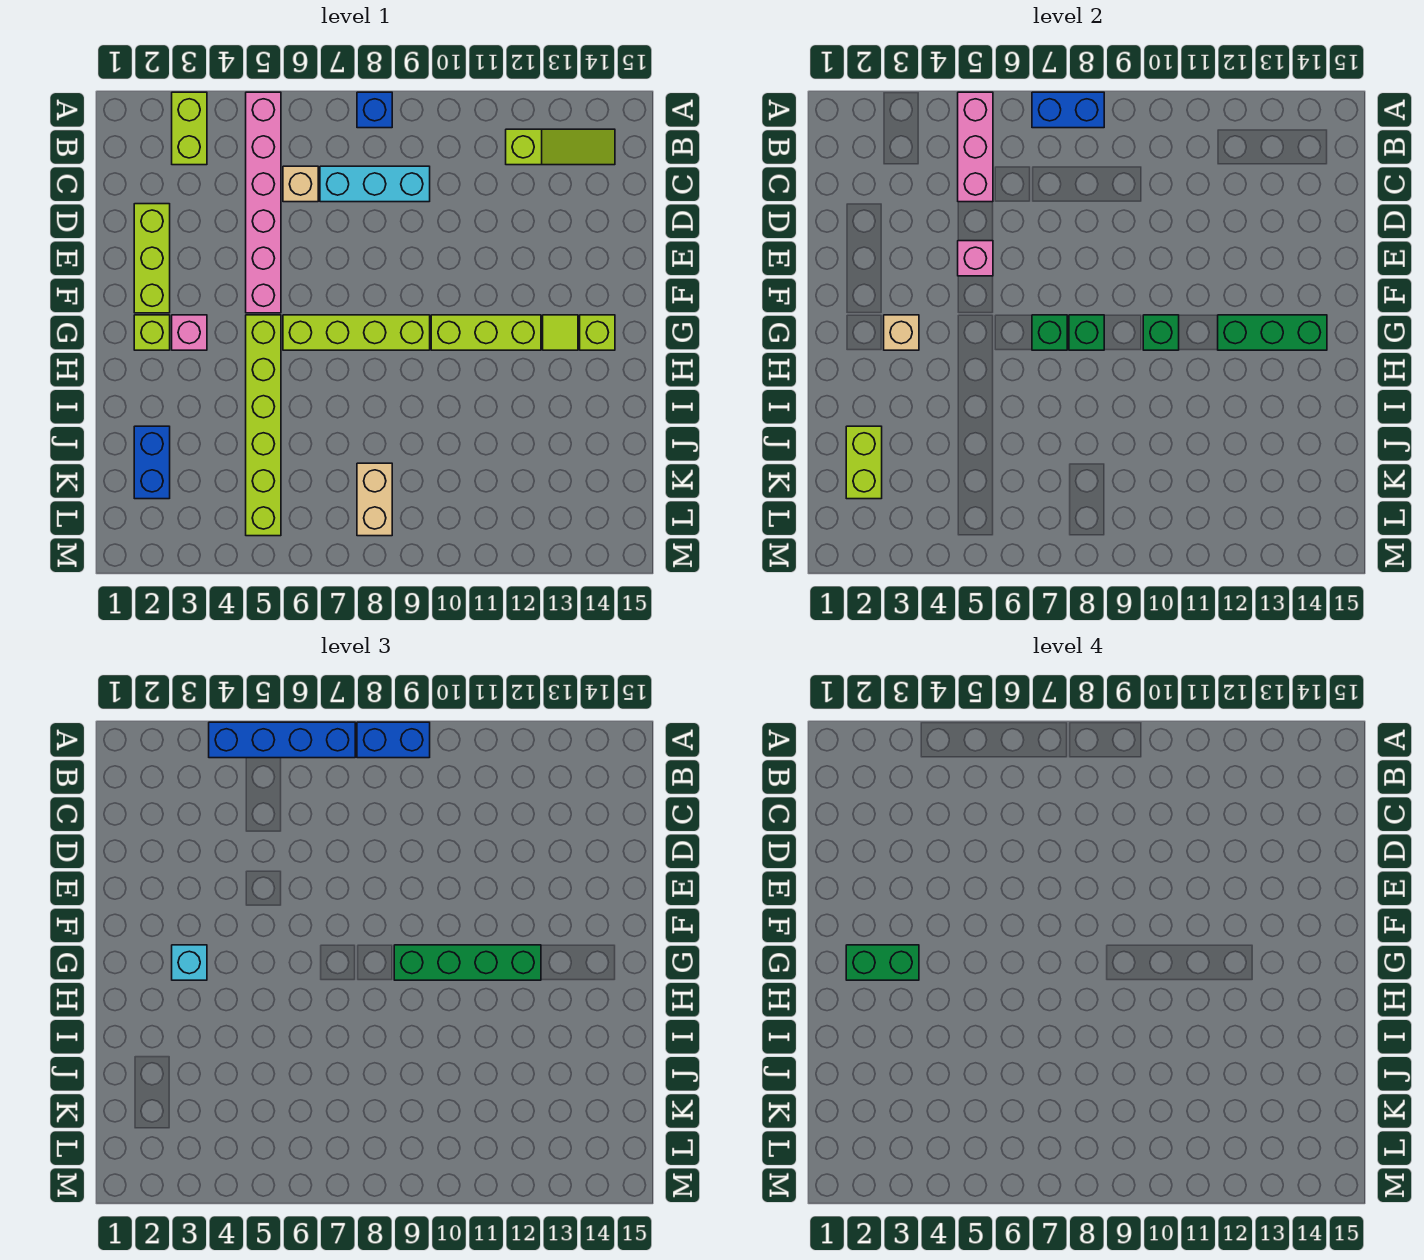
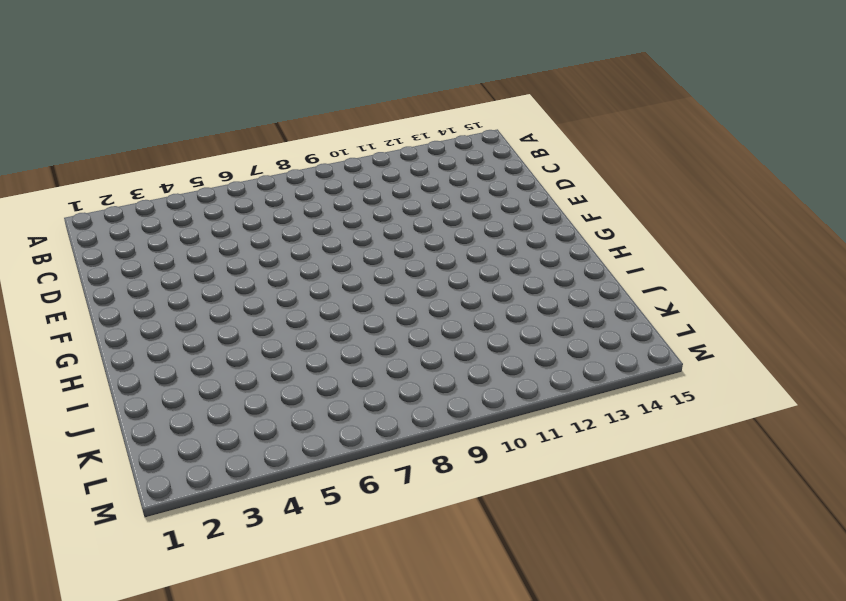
none -> lime brick A3:B3 level 1
none -> pink brick A5:F5 level 1
none -> blue brick A8 level 1
none -> lime slope B12:B14 level 1 top 12

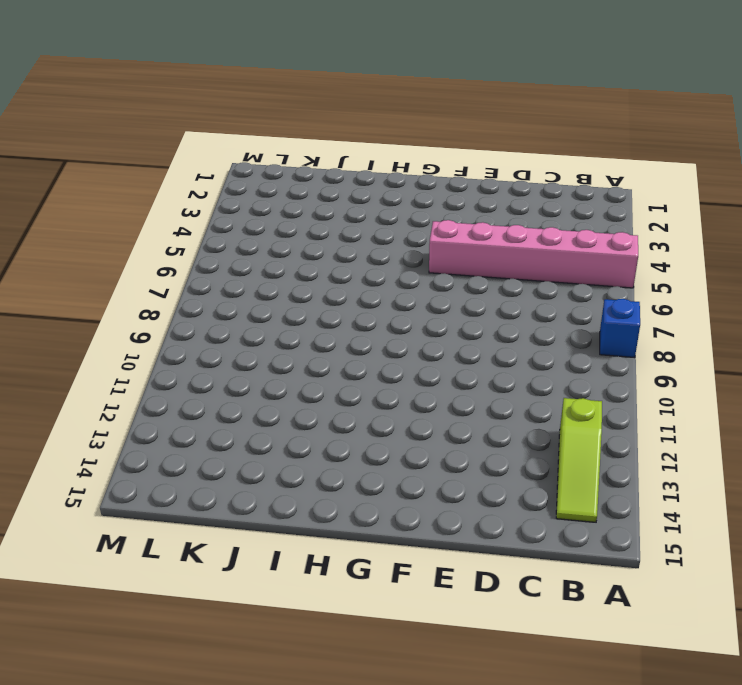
none -> lime brick A3:B3 level 1
none -> tan brick C6 level 1
none -> cyan brick C7:C9 level 1
none -> lime brick D2:F2 level 1

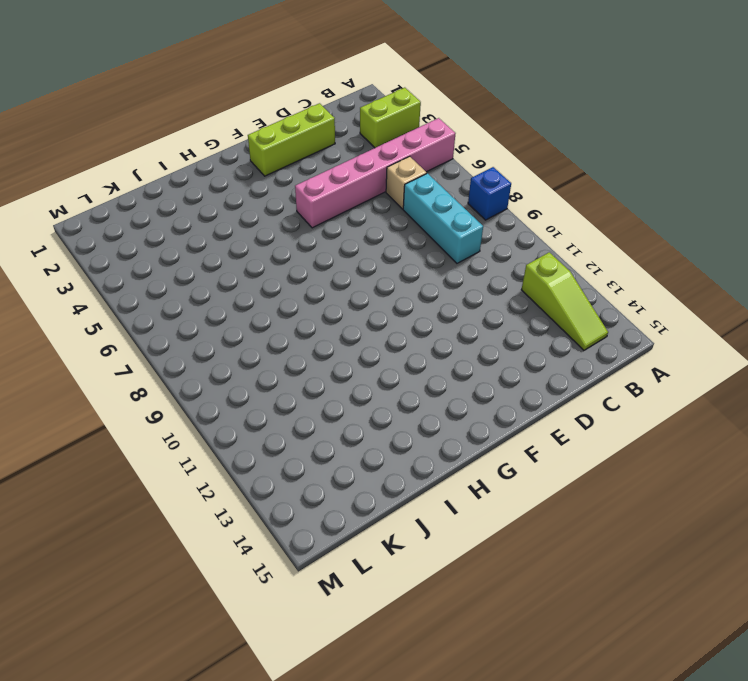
none -> lime brick G2 level 1
none -> pink brick G3 level 1
none -> lime brick G5:L5 level 1
none -> lime brick G6:G9 level 1

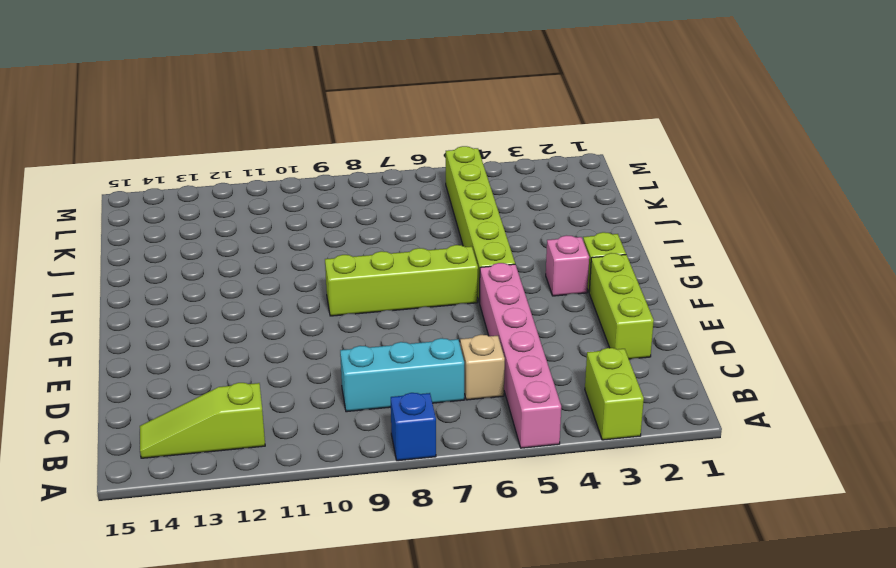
none -> lime brick G10:G12 level 1
none -> lime tile G13 level 1
none -> lime brick G14 level 1
none -> blue brick J2:K2 level 1

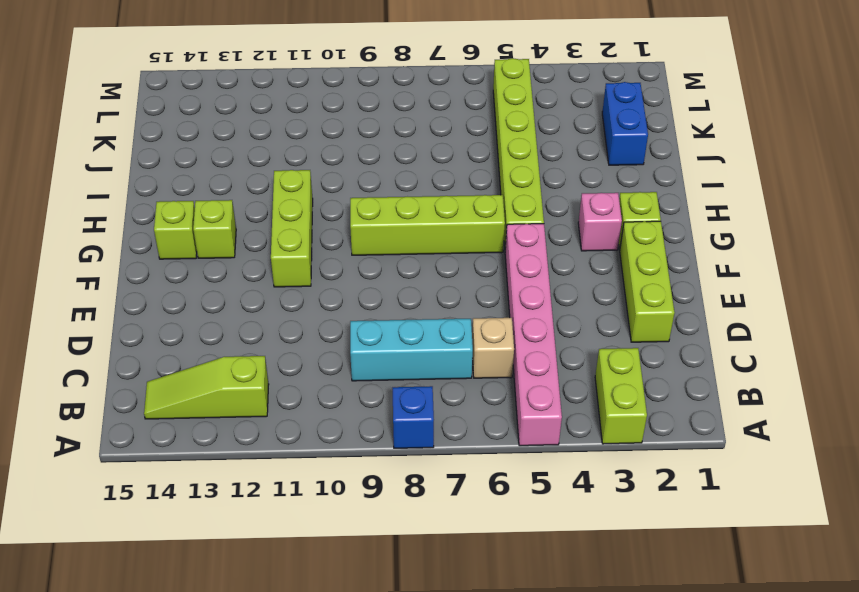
lime brick F11:H11 level 1 -> lime brick G10:G12 level 1
lime brick G13 level 1 -> lime tile G13 level 1
none -> tan brick K8:L8 level 1
none -> pink brick A5:C5 level 2
none -> blue brick A7:A8 level 2
none -> pink brick E5 level 2

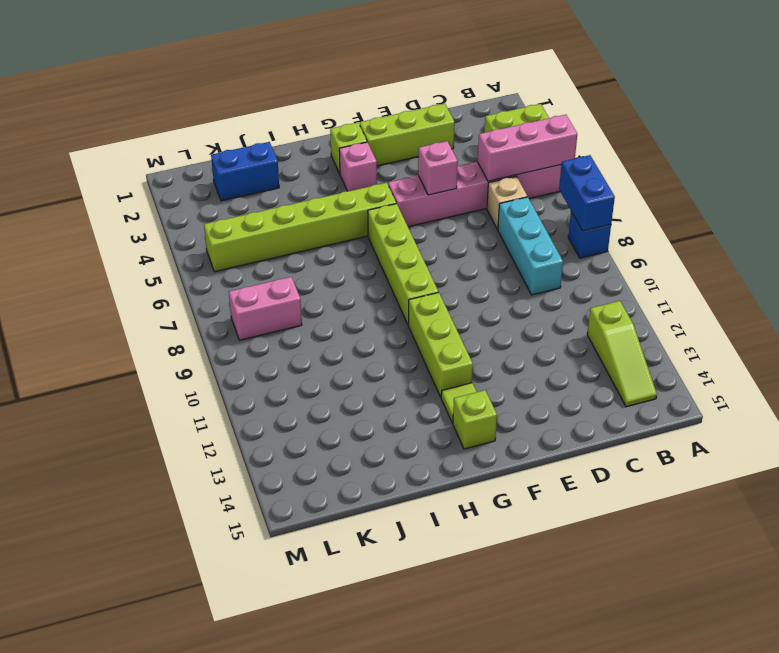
pink brick K8:L8 level 1 -> tan brick K8:L8 level 1
none -> tan brick G3 level 2
none -> green brick G7 level 2
none -> green brick G8 level 2
none -> green brick G10 level 2

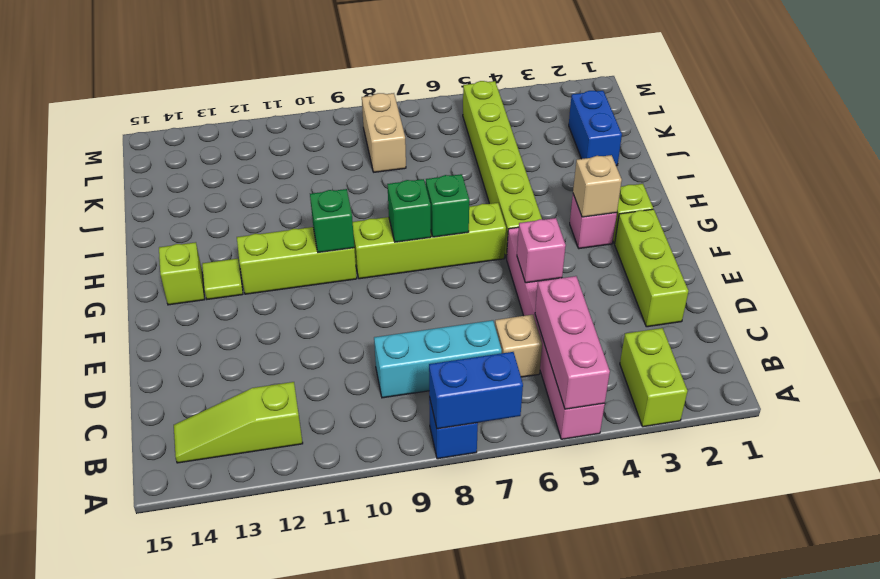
none -> green brick G12:G14 level 2
none -> lime brick J2:K2 level 2
none -> blue brick A4:A7 level 3
none -> blue brick A8:A9 level 3

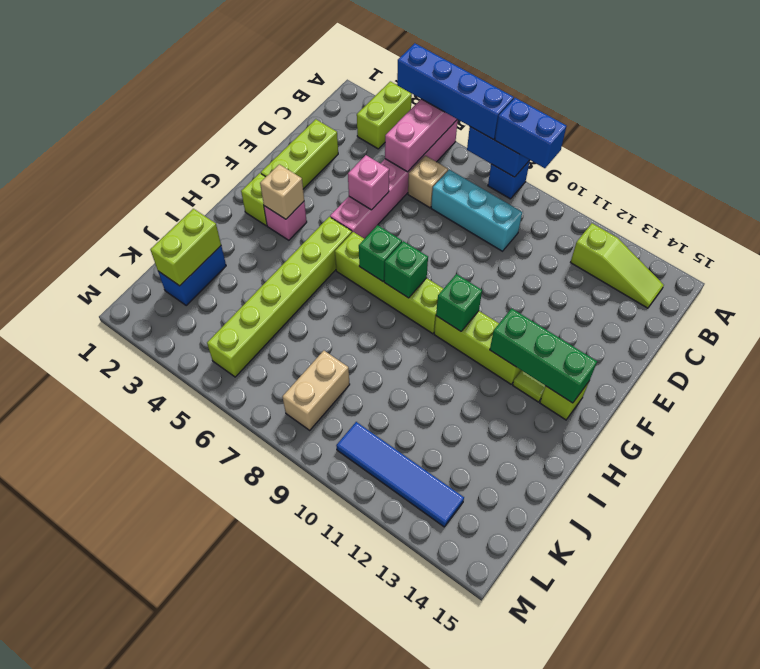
blue tile L10:L13 level 1 -> none
none -> cyan brick G3 level 3
none -> green brick G9:G12 level 3
none -> green brick G2:G3 level 4

